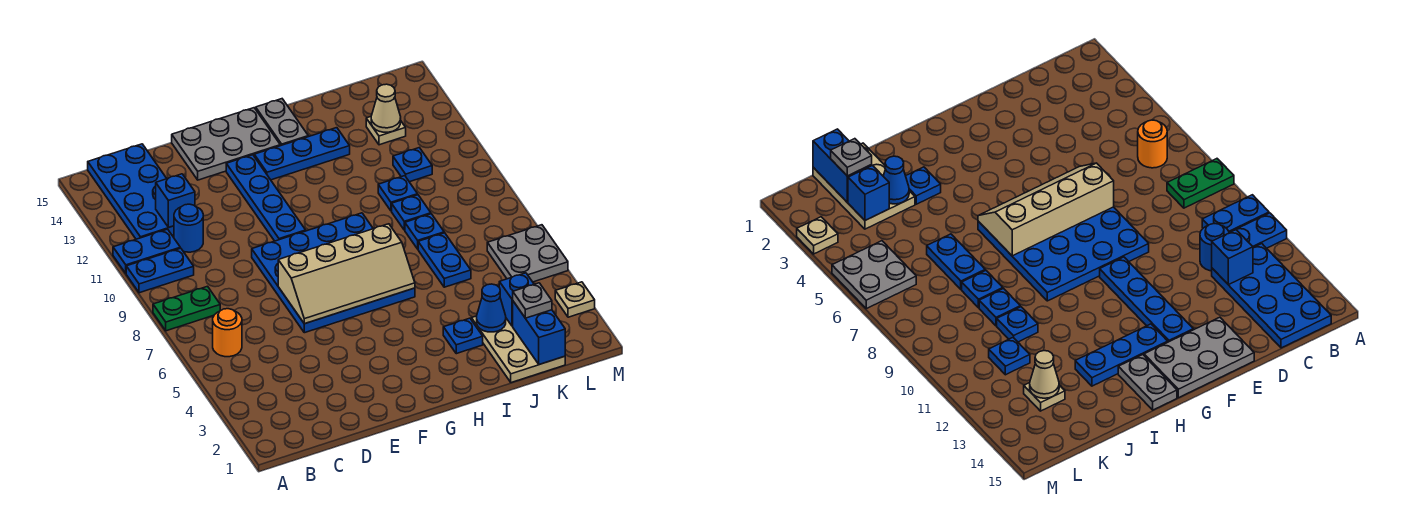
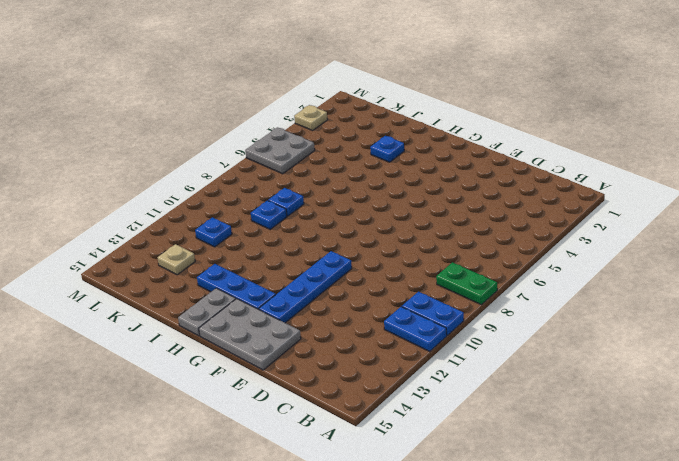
none -> orange round brick B6 level 1
none -> blue plate B12:C15 level 1
none -> blue round brick C11 level 1

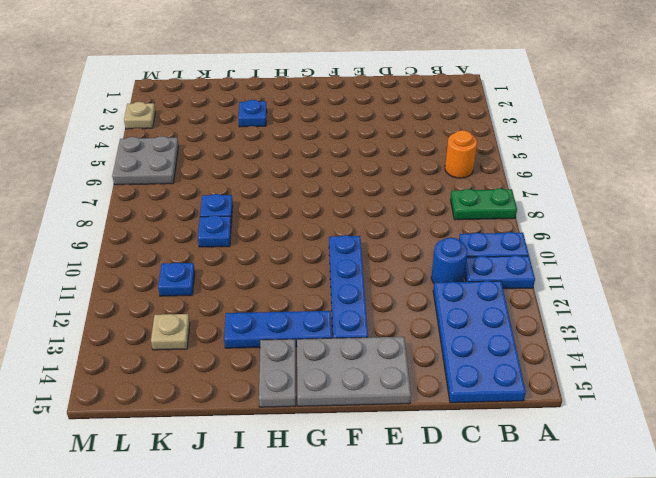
none -> blue plate E6:H9 level 1
none -> tan plate J1:K3 level 1
none -> blue plate J6:J7 level 1

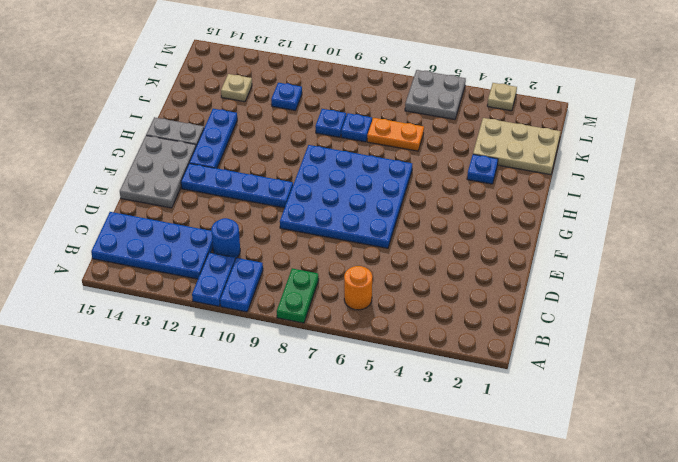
orange plate J6:J7 level 1 -> blue plate J6:J7 level 1
none -> blue plate J10 level 1
none -> blue brick C12 level 2
none -> tan slope E6:H7 level 2 top 7

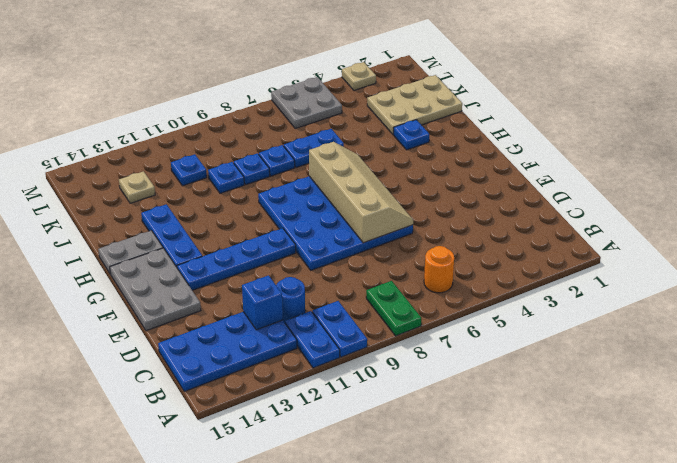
none -> blue cone J3 level 2
none -> blue brick K1:K2 level 2
none -> blue brick K3 level 2

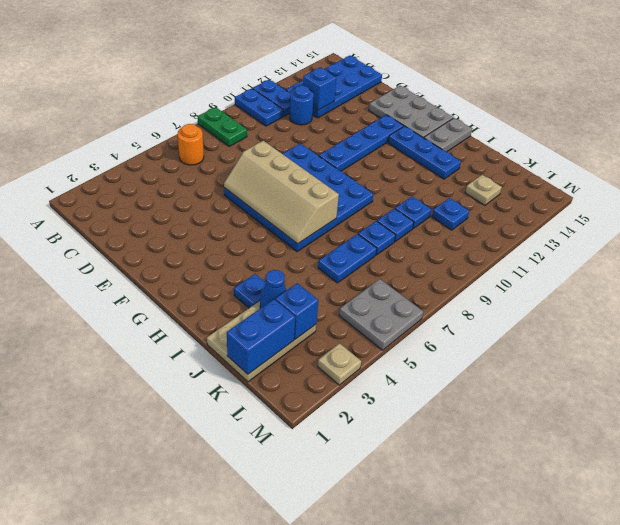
none -> tan cone K13 level 2
none -> grey plate K2 level 3

